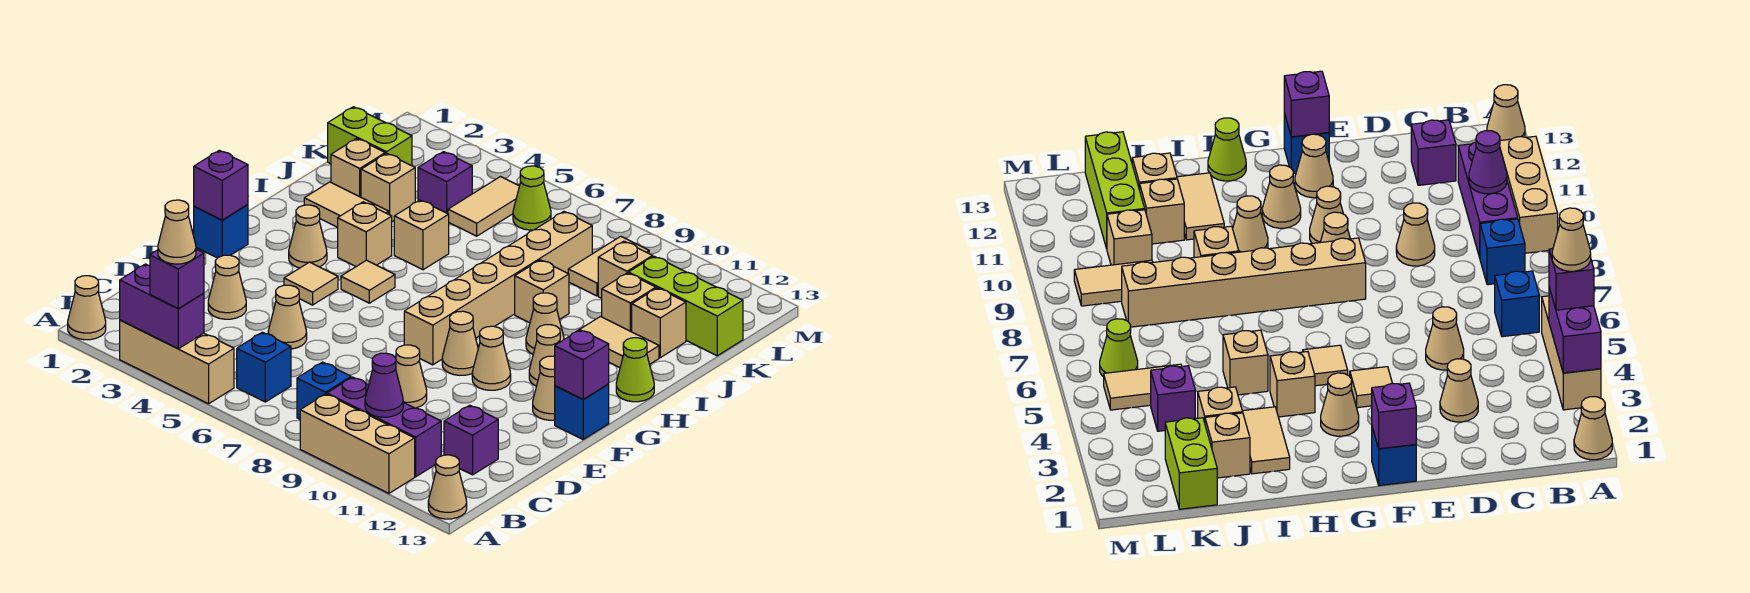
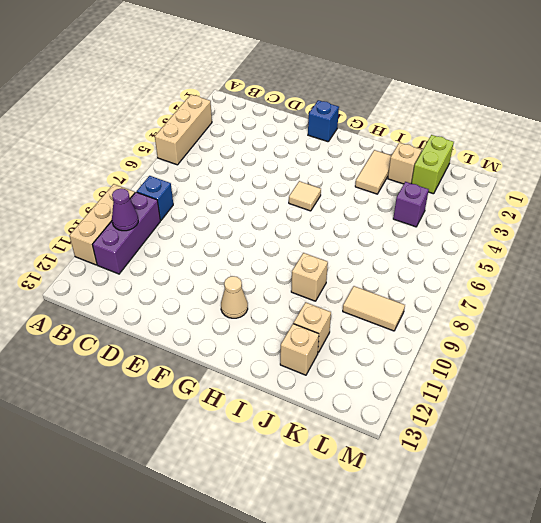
none -> tan cone A1 level 1
none -> tan cone A13 level 1
none -> blue brick B6 level 1
none -> purple brick C12 level 1

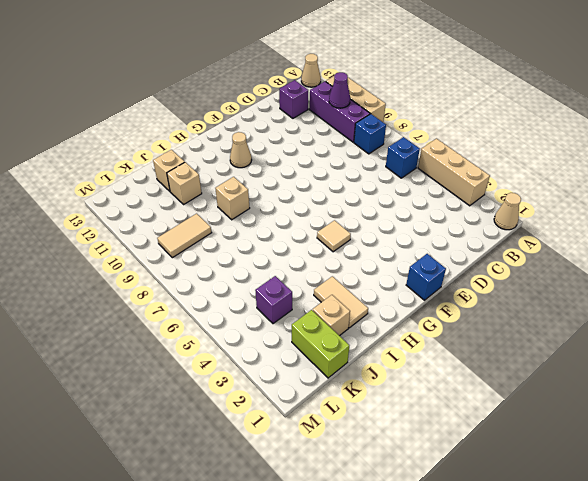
none -> tan cone D3 level 1
none -> tan cone D5 level 1
none -> tan cone D9 level 1
none -> tan tile F4 level 1

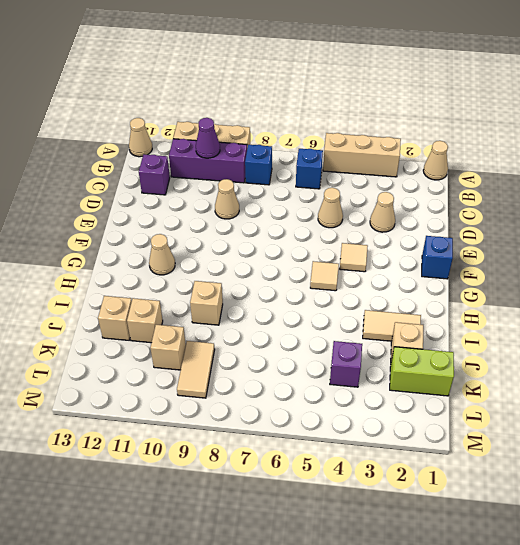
none -> tan brick F8:K8 level 1
none -> tan cone F9 level 1
none -> tan cone F10 level 1
none -> tan cone F12 level 1

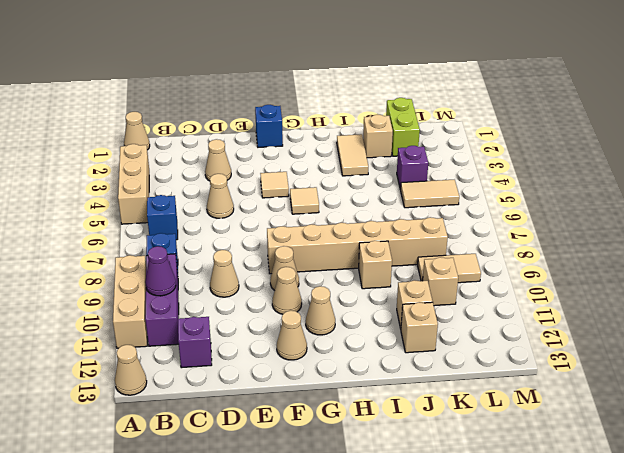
none -> blue brick F13 level 1
none -> tan cone G3 level 1
none -> tan brick H4 level 1
none -> tan cone H10 level 1

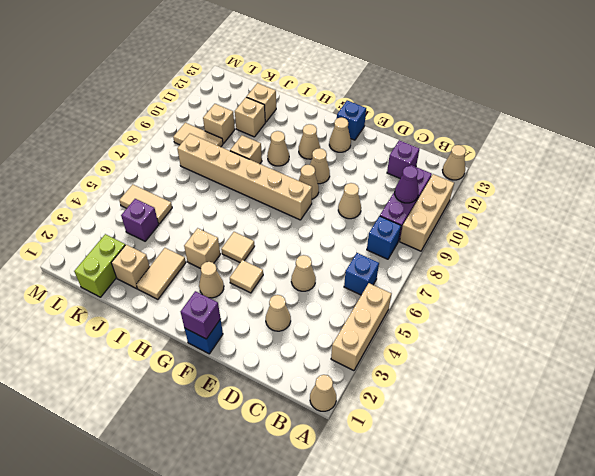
none -> lime cone H13 level 1
none -> tan brick I5 level 1
none -> tan tile I11:I12 level 1
none -> tan brick J3 level 1

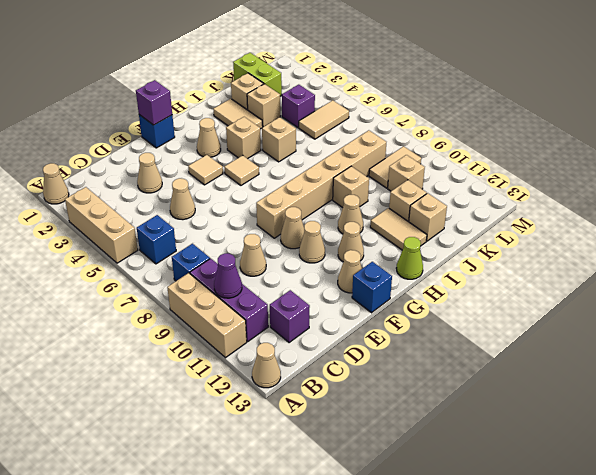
none -> lime brick K11:K13 level 1
none -> lime cone L6 level 1
none -> purple brick A3:A4 level 2
none -> purple brick F13 level 2

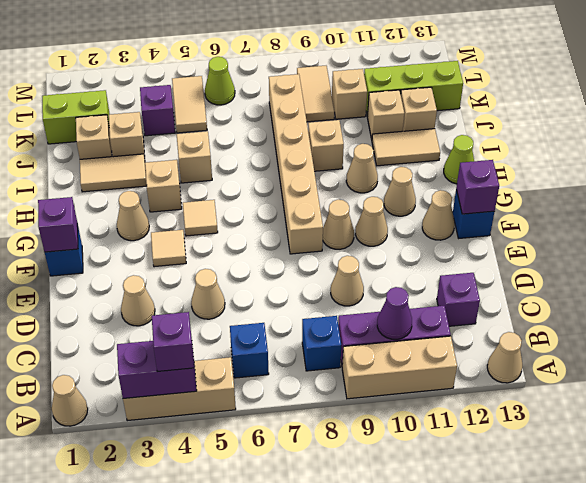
none -> tan cone A4 level 4

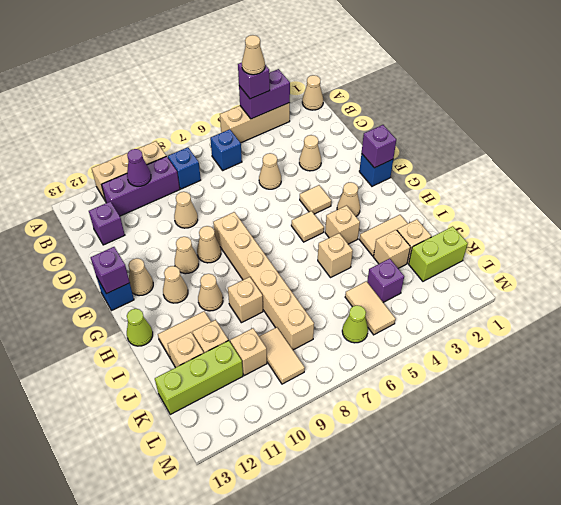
none -> tan cone A13 level 1

